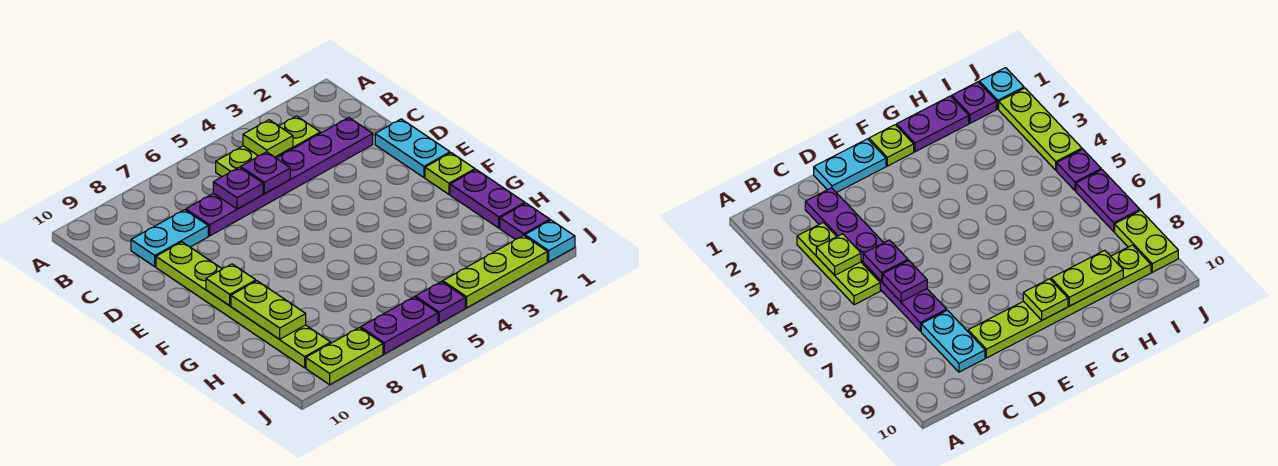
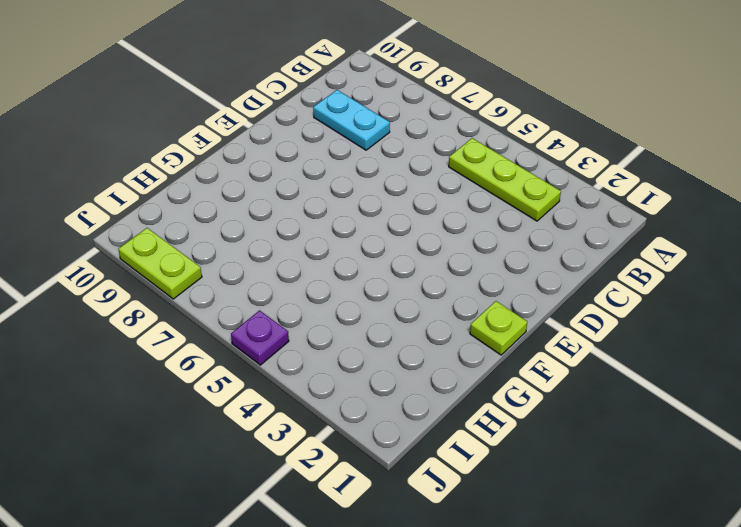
none -> purple plate C2:C7 level 1
none -> cyan plate D1:E1 level 1
none -> lime plate D9:I9 level 1

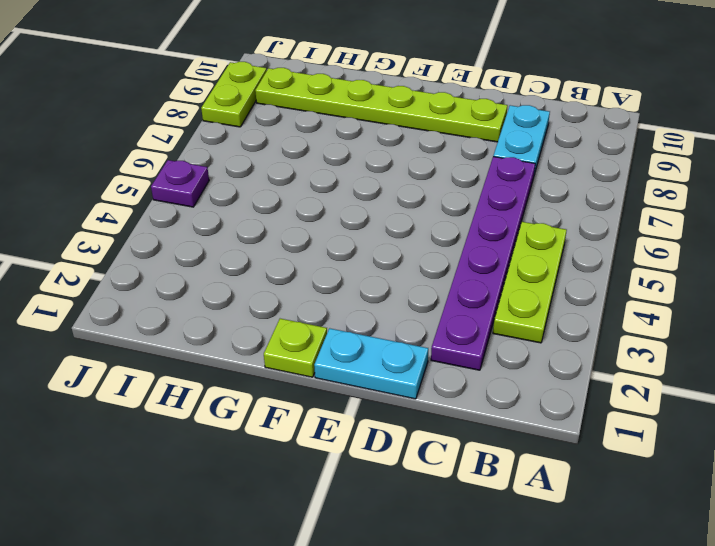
none -> purple plate G1:H1 level 1
none -> purple plate I1 level 1
none -> cyan plate J1 level 1

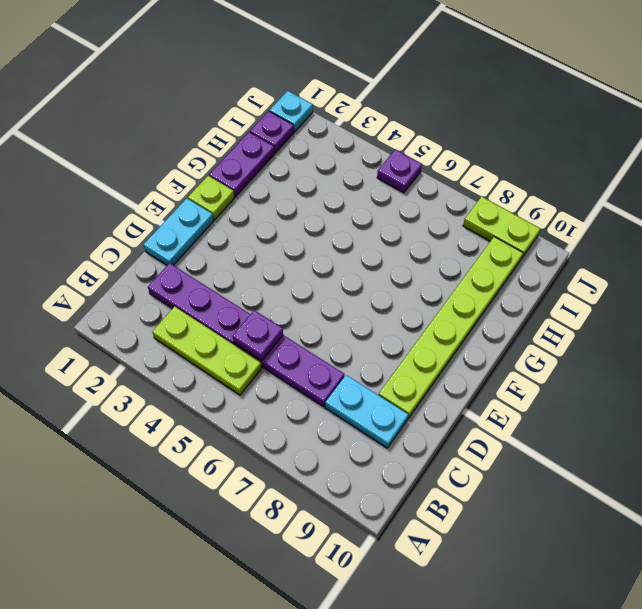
none -> lime plate J2:J4 level 1
none -> purple plate J6:J7 level 1
none -> lime plate B4 level 2

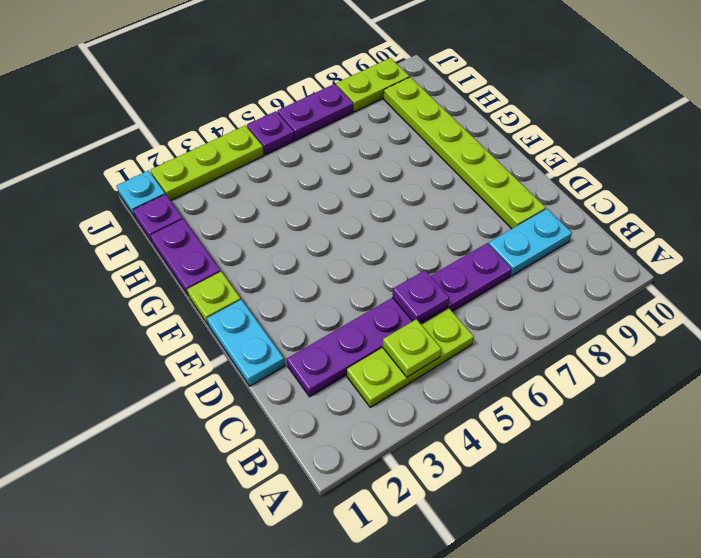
none -> purple plate C6 level 2
none -> lime plate F9 level 2
none -> lime plate G9:H9 level 2

